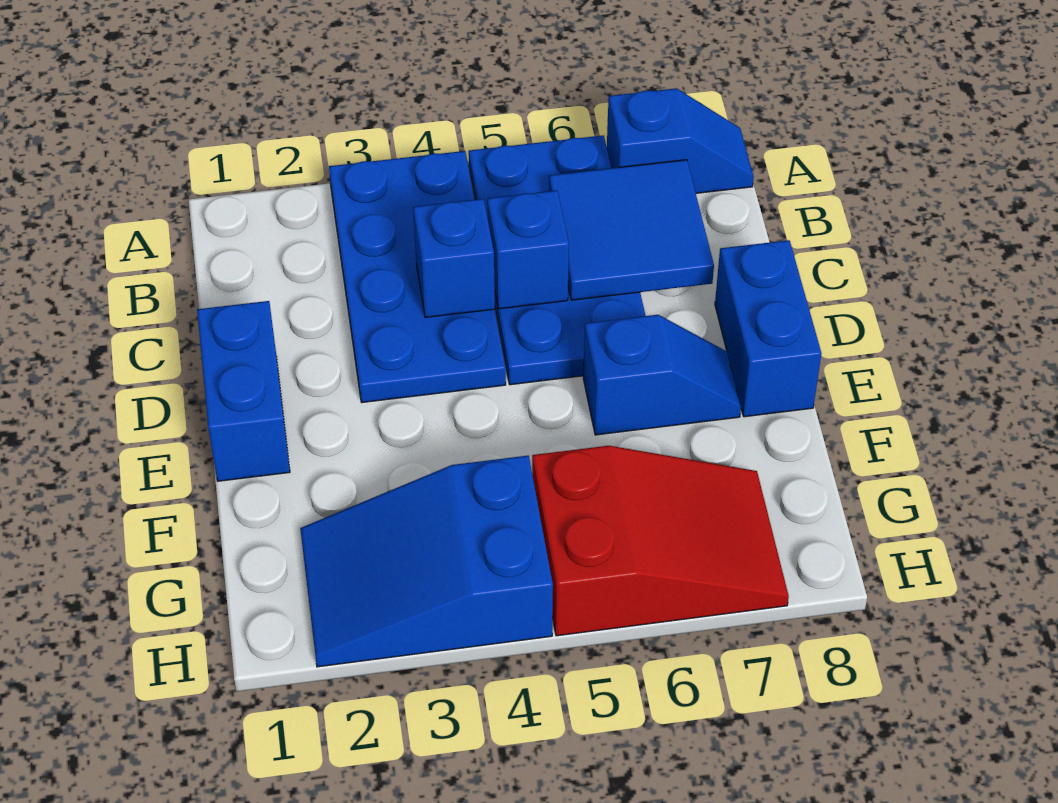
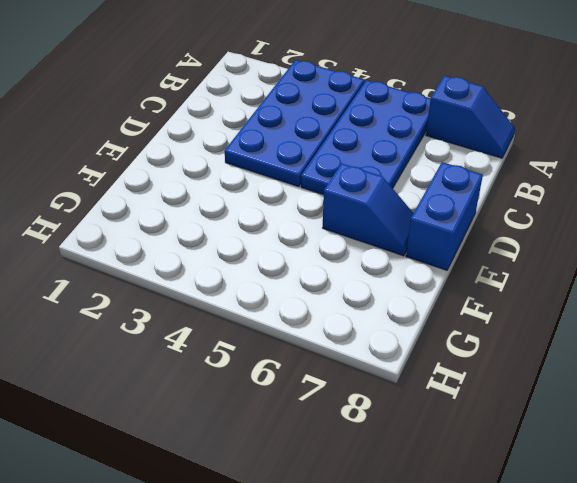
none -> blue brick D1:E1 level 1
none -> blue slope G2:H4 level 1 top 4

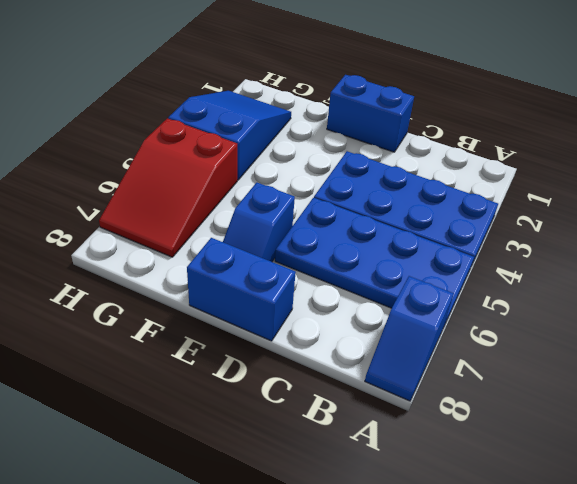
none -> blue tile B6:C7 level 2
none -> blue brick C4 level 2

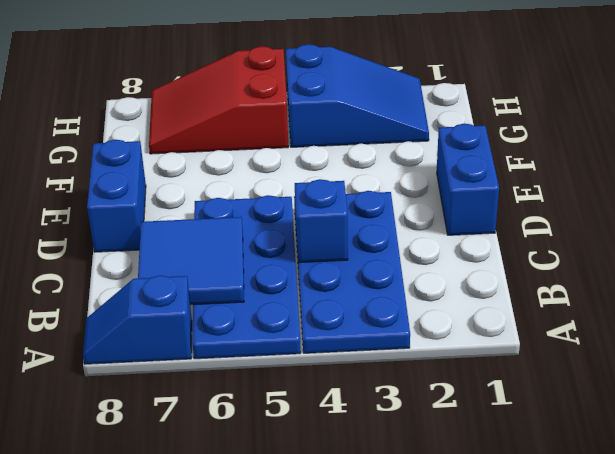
none -> blue slope E6:E7 level 1 top 6
none -> blue brick C5 level 2

